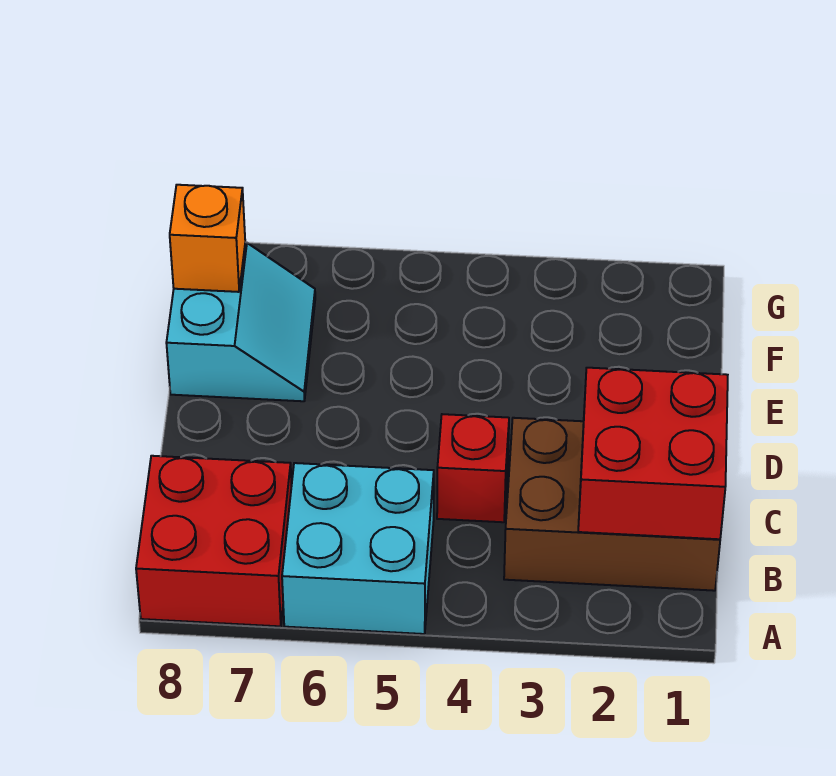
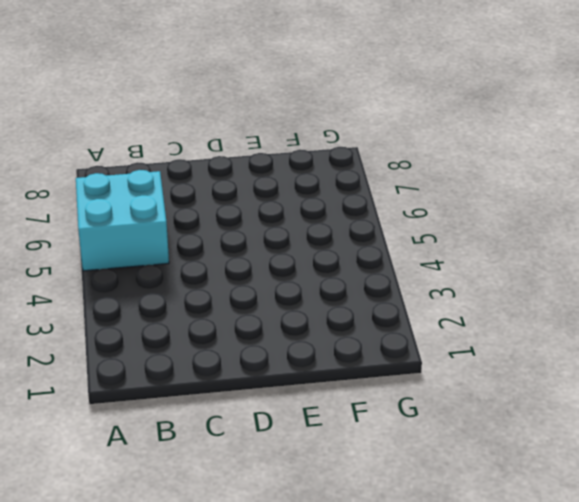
none -> red brick A7:B8 level 1
none -> brown brick B1:C3 level 1

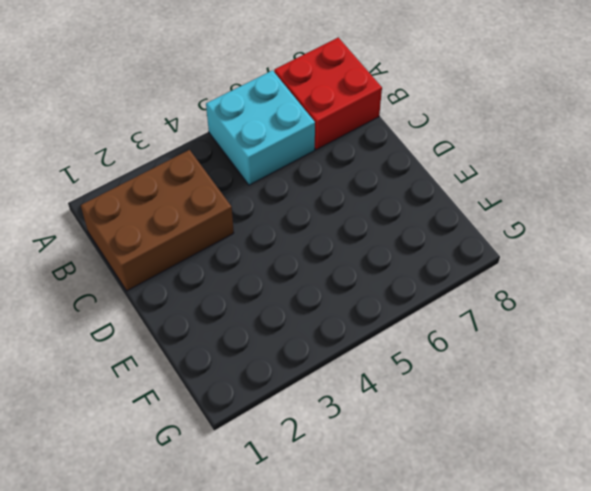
none -> red brick C4 level 1
none -> cyan slope E7:F8 level 1 top 8

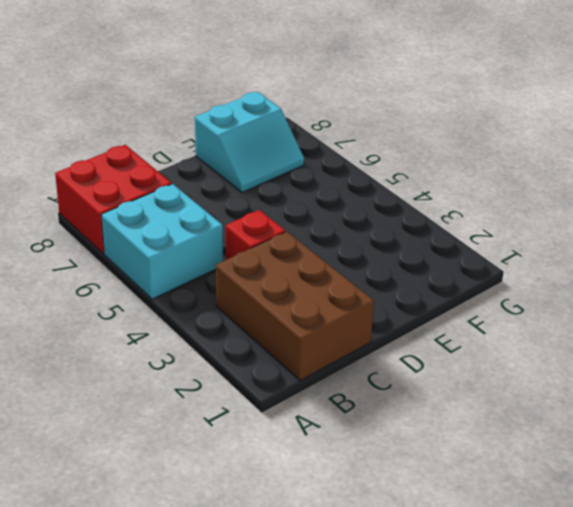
none -> red brick B1:C2 level 2
none -> orange brick F8 level 2

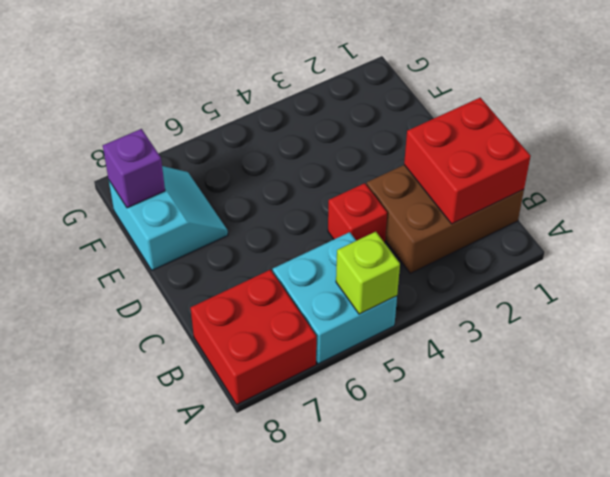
lime brick A5 level 2 -> none
purple brick F8 level 2 -> orange brick F8 level 2

